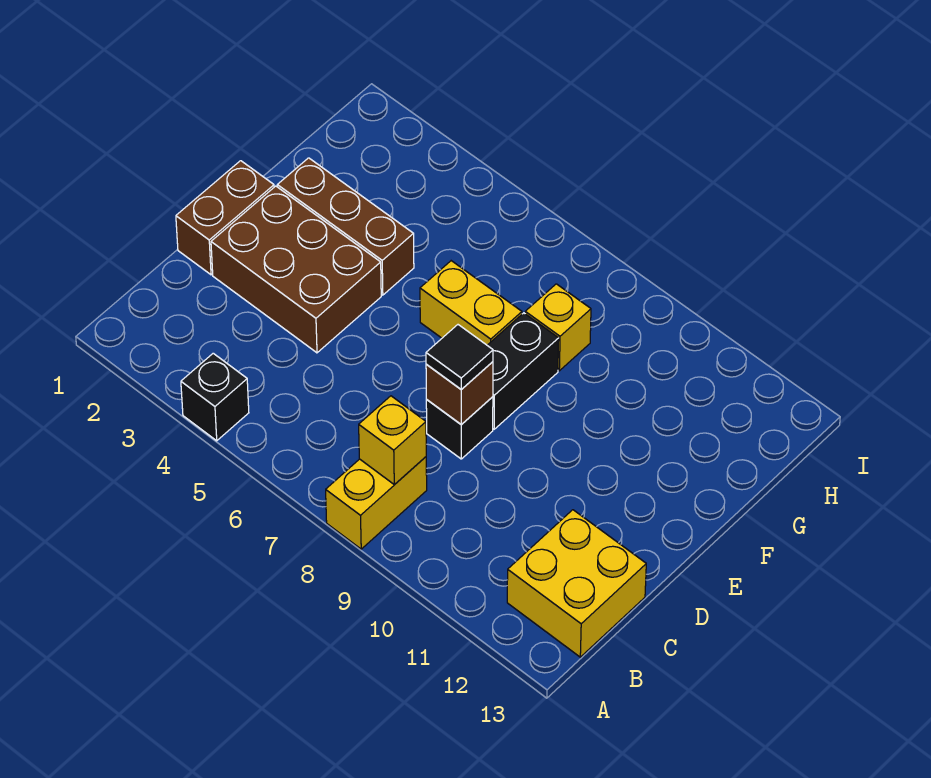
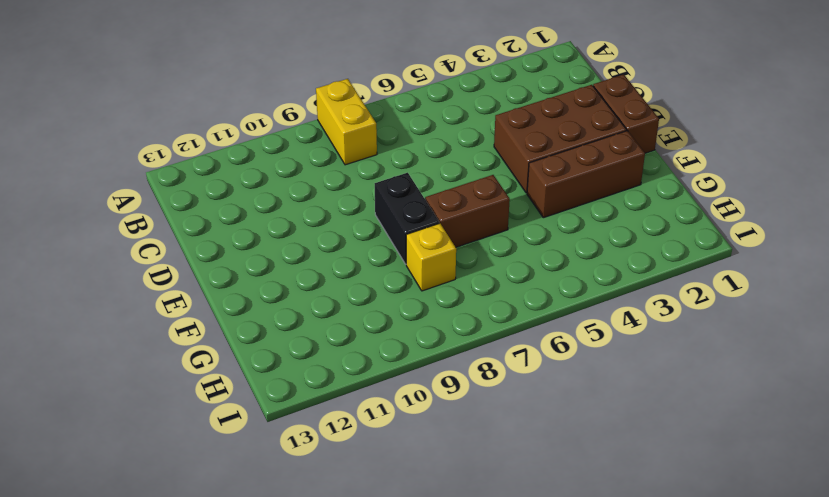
brown brick F6:F7 level 1 -> yellow brick F6:F7 level 1
none -> black brick A4 level 1
none -> yellow brick B12:C13 level 1
none -> black brick D8 level 1

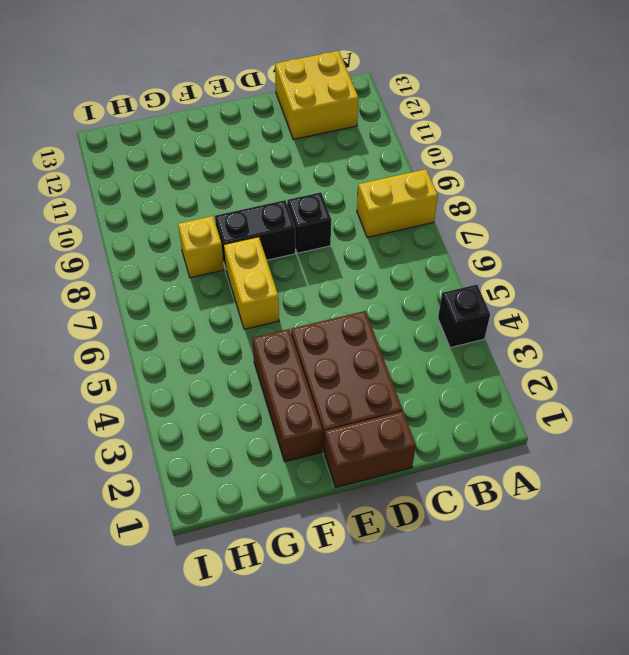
none -> yellow brick B8 level 2
none -> brown brick D8 level 2
none -> black tile D8 level 3

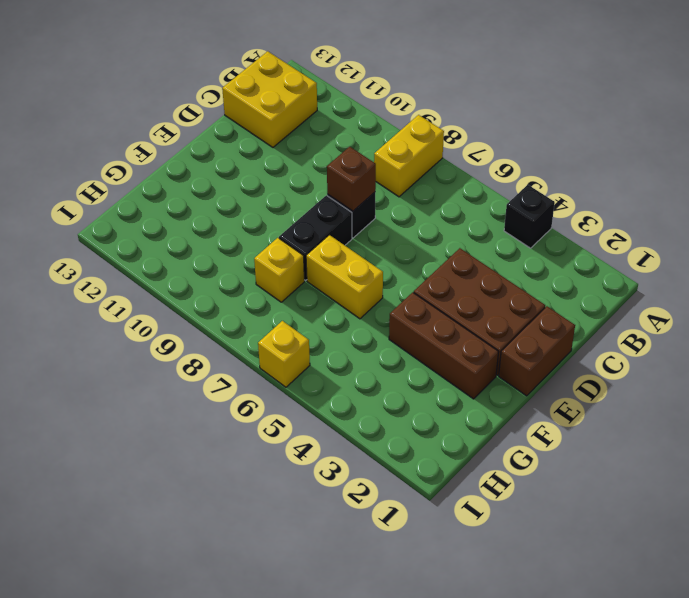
yellow brick I6 level 1 -> yellow brick B8 level 2
none -> black tile D8 level 3

